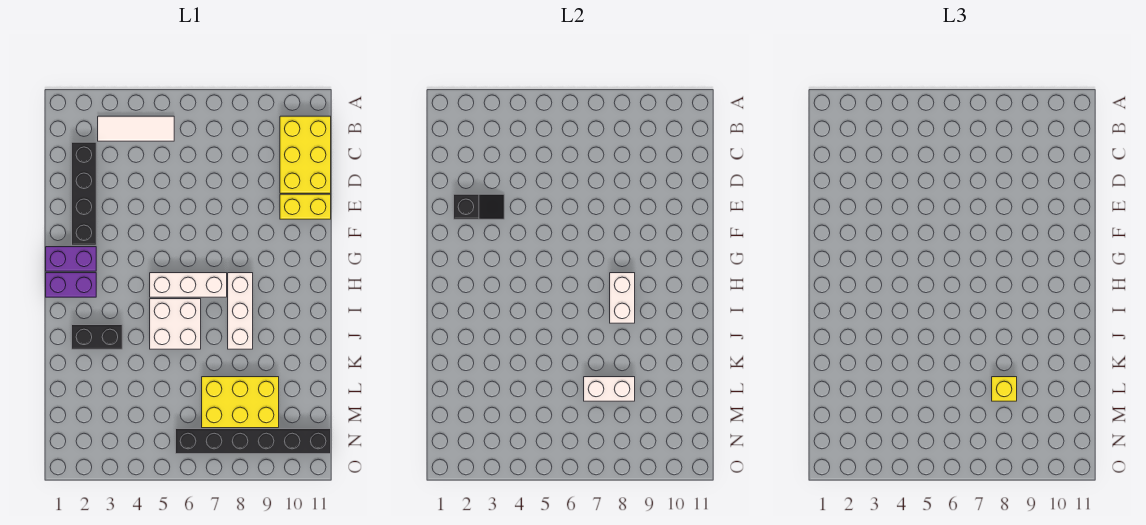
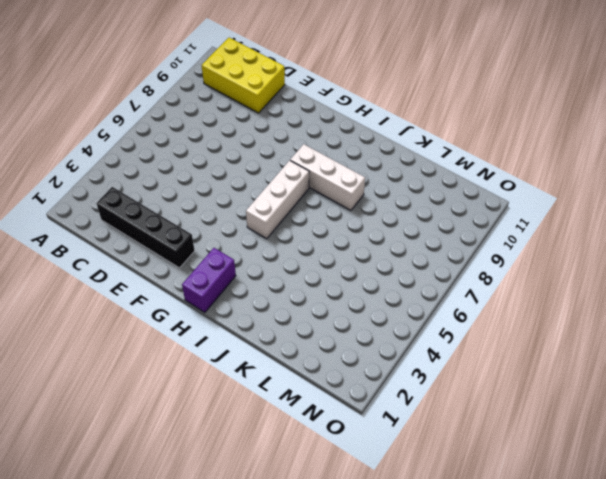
none -> white tile B3:B5 level 1
none -> yellow brick E10:E11 level 1
none -> purple brick G1:G2 level 1

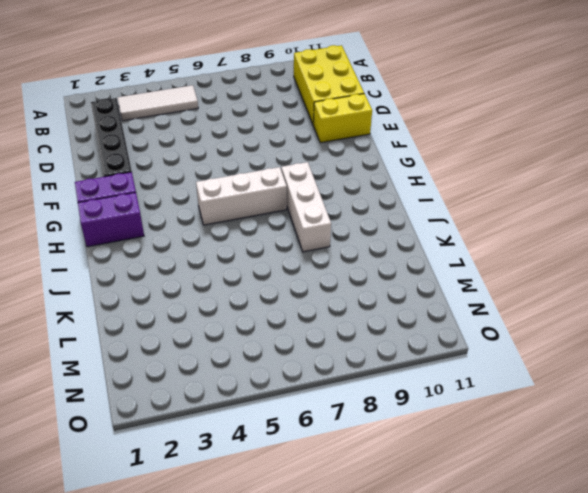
none -> white brick I5:J6 level 1
none -> black brick J2:J3 level 1
none -> yellow brick L7:M9 level 1

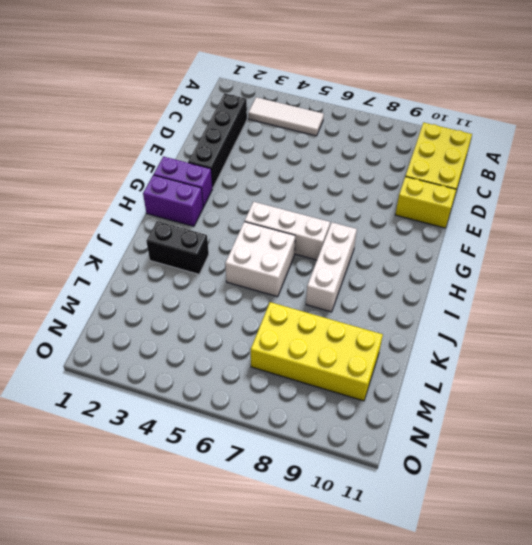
yellow brick L7:M10 level 1 -> yellow brick L7:M9 level 1
none -> black brick N6:N11 level 1
none -> black slope E2:E3 level 2 top 2
none -> white brick H8:I8 level 2

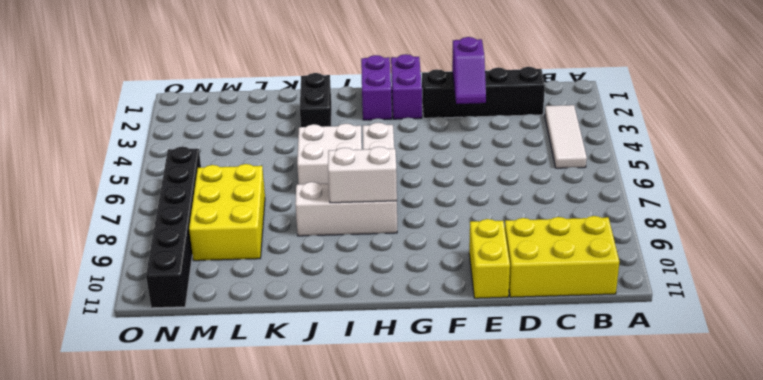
purple slope E2:E3 level 2 top 2 -> black slope E2:E3 level 2 top 2
none -> white brick L7:L8 level 2
none -> yellow brick L8 level 3

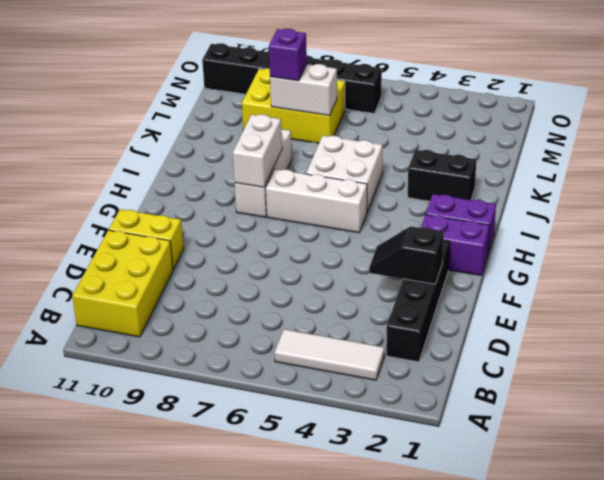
purple brick L8 level 3 -> yellow brick L8 level 3

